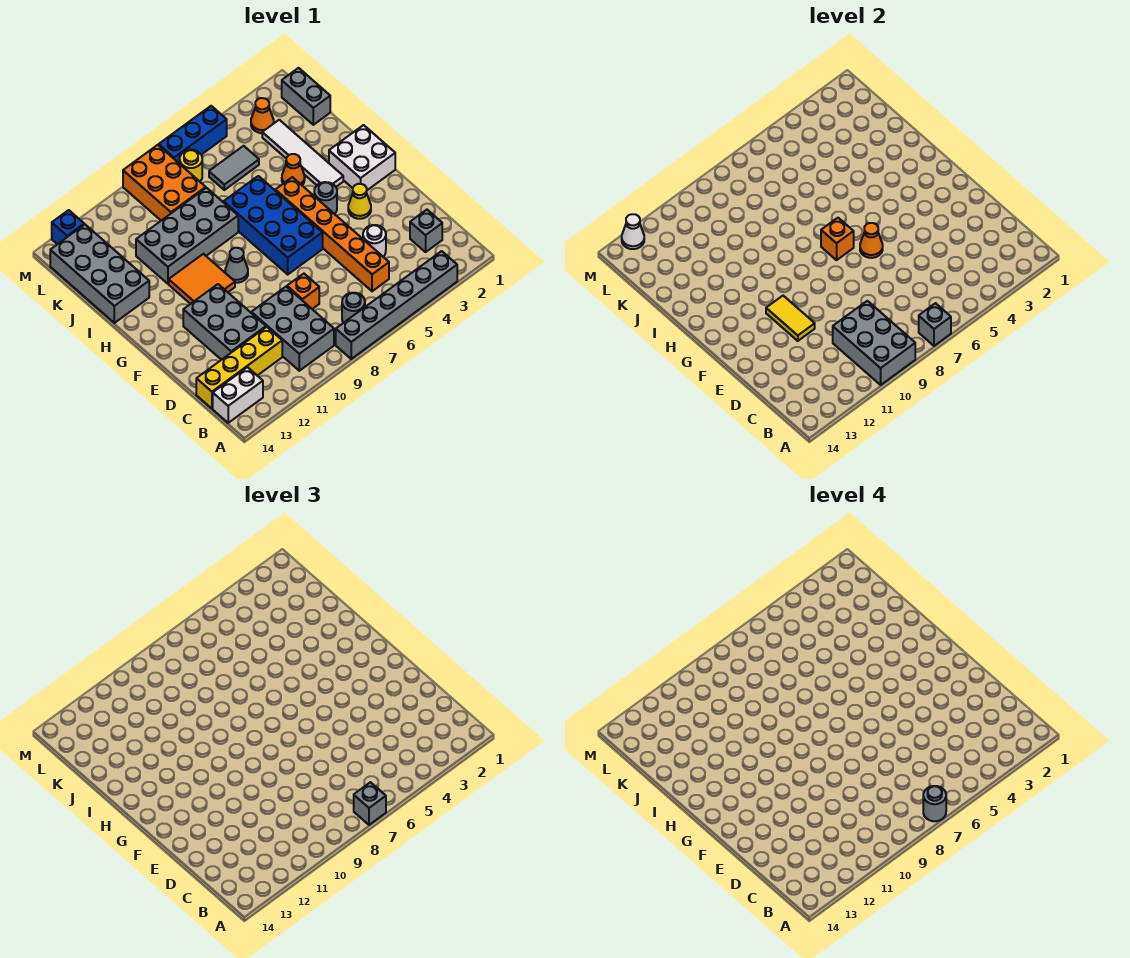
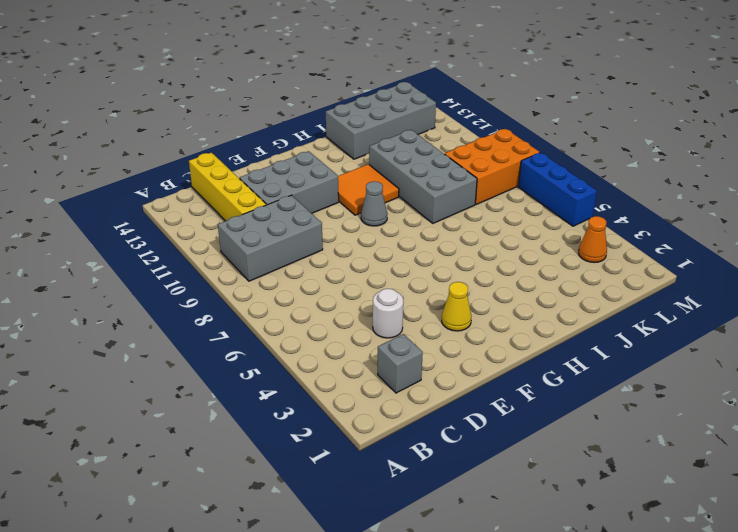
none -> grey brick A3:A8 level 1
none -> grey round brick B7 level 1
none -> white brick B13:B14 level 1
none -> orange brick C5:H5 level 1

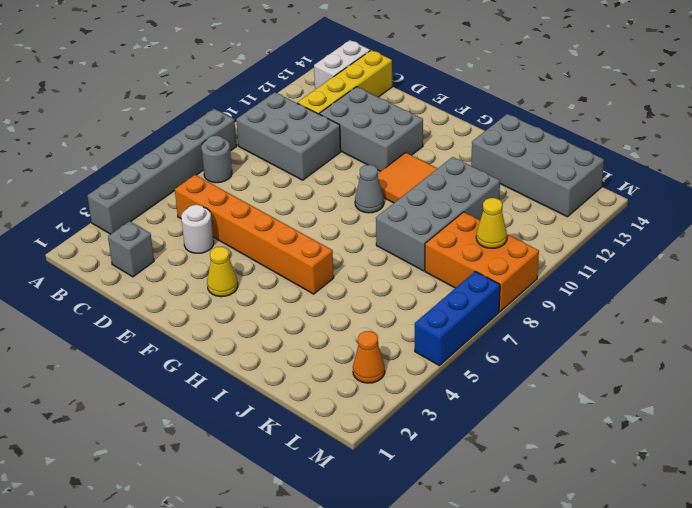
yellow cone L9 level 2 -> none
none -> orange brick D8 level 1
none -> blue brick F6:I7 level 1
none -> white brick G1:H2 level 1
none -> grey round brick G4 level 1

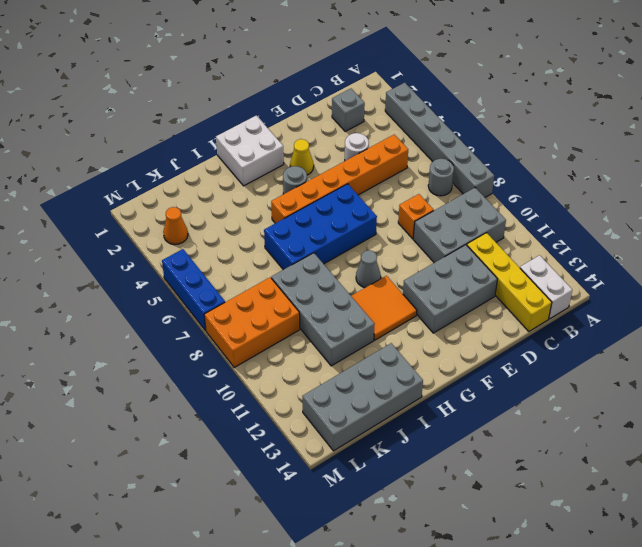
none -> white tile H3:K3 level 1
none -> orange cone I4 level 1
none -> grey brick K1:L1 level 1
none -> grey tile K5:K6 level 1

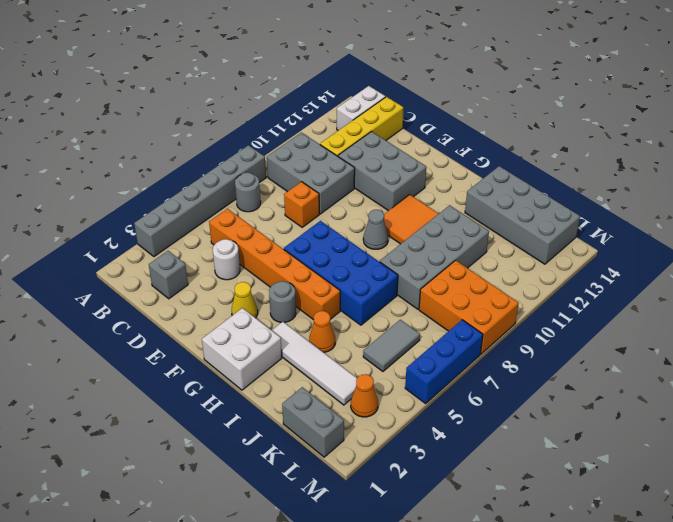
none -> yellow round brick L7 level 1
none -> blue brick M13 level 1
none -> grey brick A7 level 2
none -> grey brick A9:C10 level 2

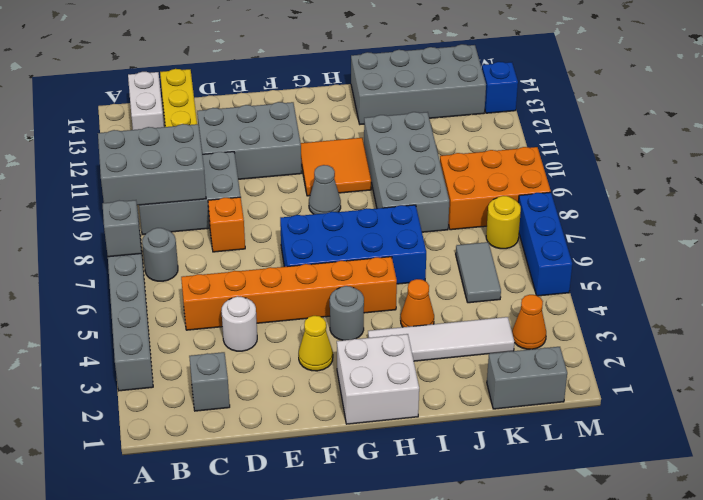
none -> yellow tile E11:F11 level 2
none -> orange cone F6 level 2
none -> orange brick G7 level 2
none -> white cone M13 level 2

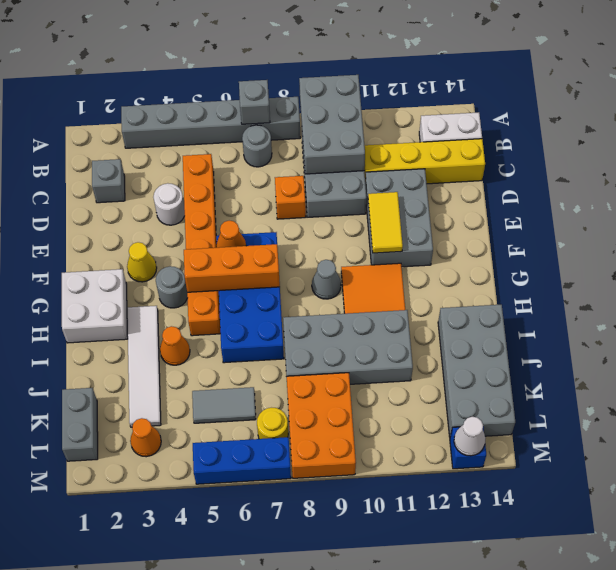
orange brick G5:G7 level 2 -> orange brick G7 level 2
none -> grey brick A7 level 3
none -> grey round brick A7 level 4

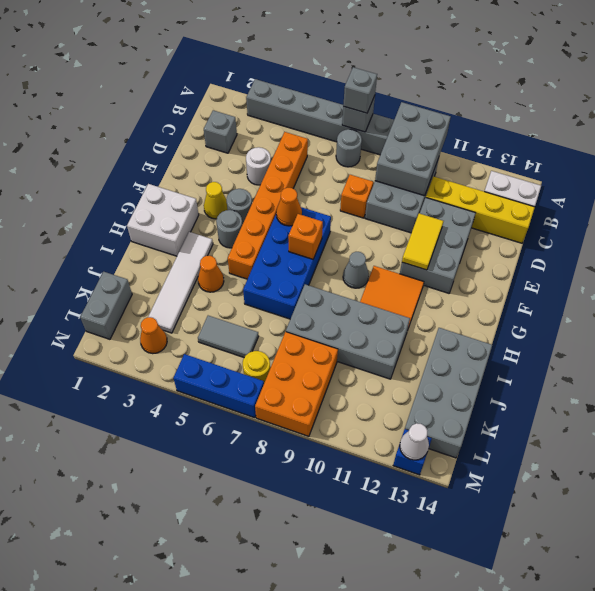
grey round brick F4 level 1 -> grey round brick A7 level 4

